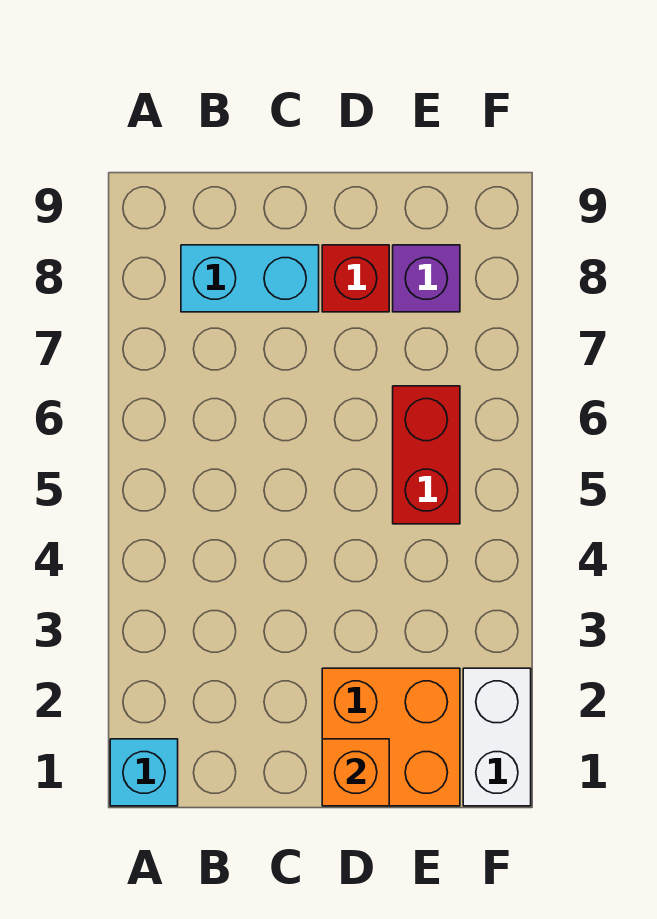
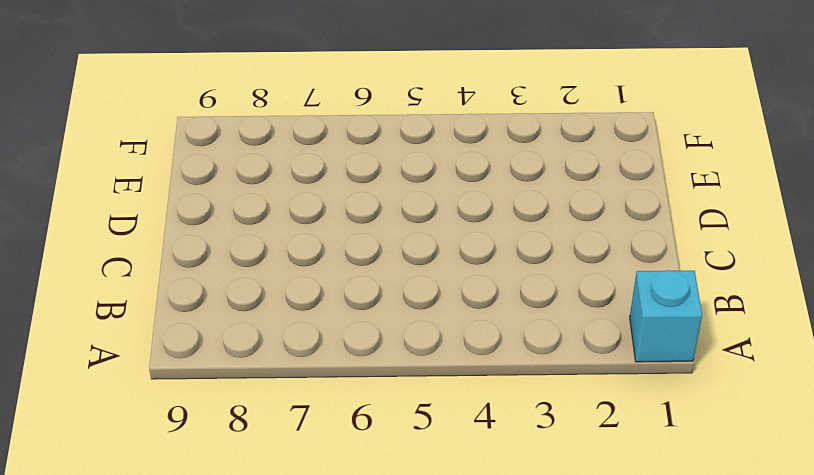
none -> cyan brick B8:C8 level 1
none -> orange brick D1:E2 level 1

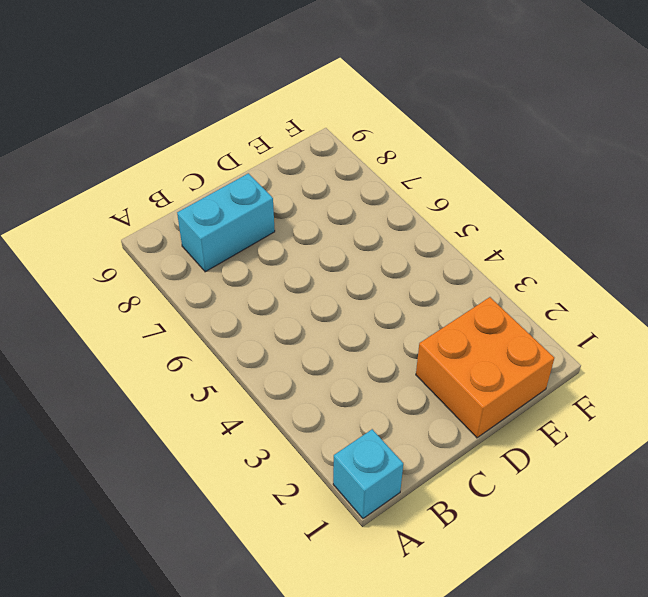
none -> red brick D8 level 1
none -> red brick E5:E6 level 1

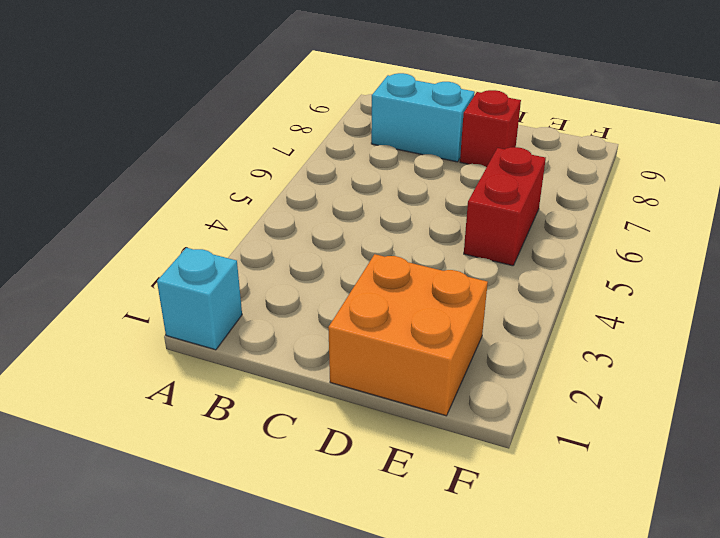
none -> purple brick E8 level 1
none -> white brick F1:F2 level 1

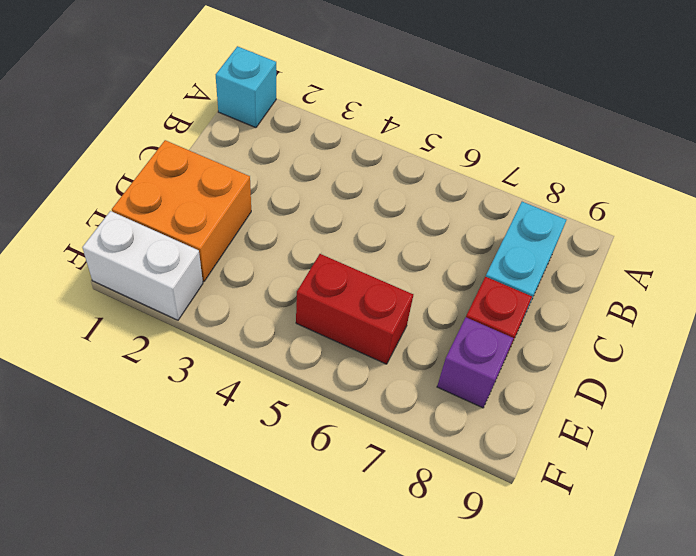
none -> orange brick D1 level 2

